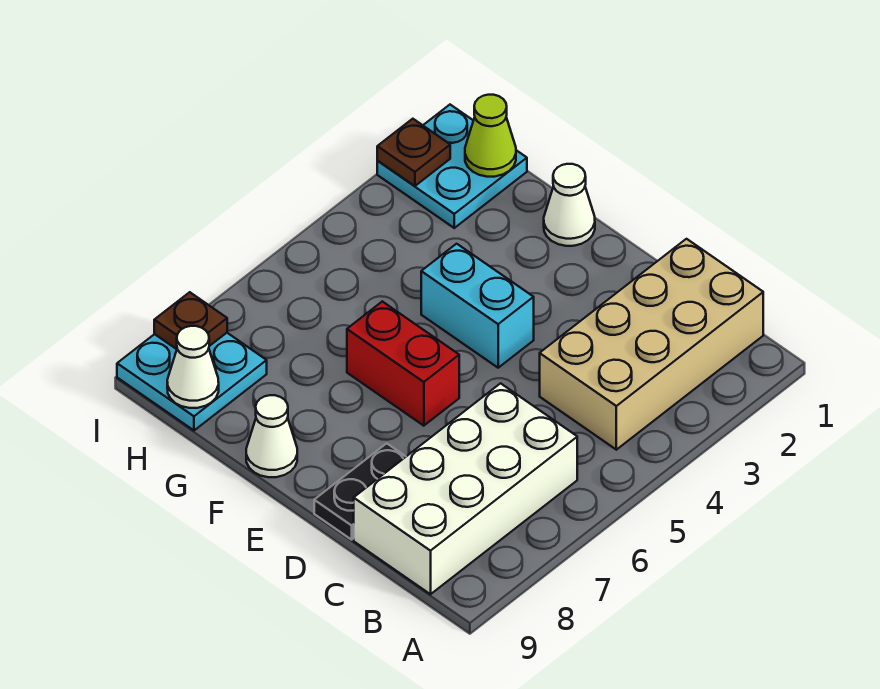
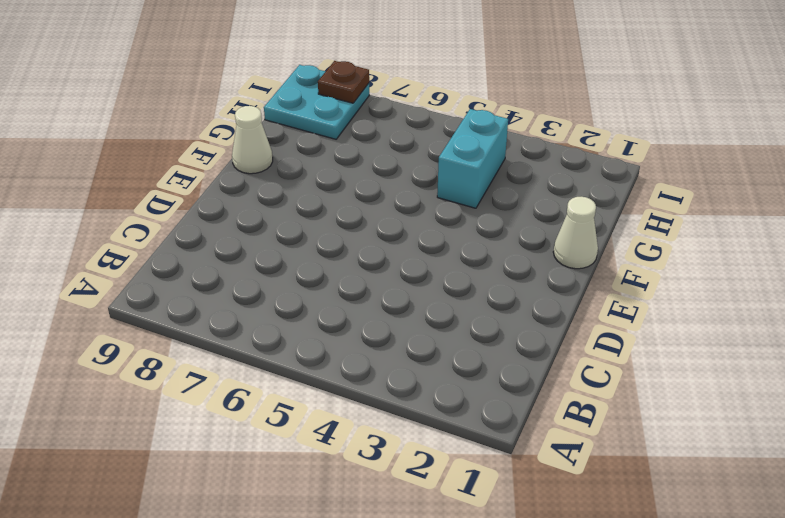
cyan brick G4:H4 level 1 -> cyan brick E4:F4 level 1
none -> tan brick B1:C4 level 1
none -> white brick B6:C9 level 1
none -> black plate D8:D9 level 1

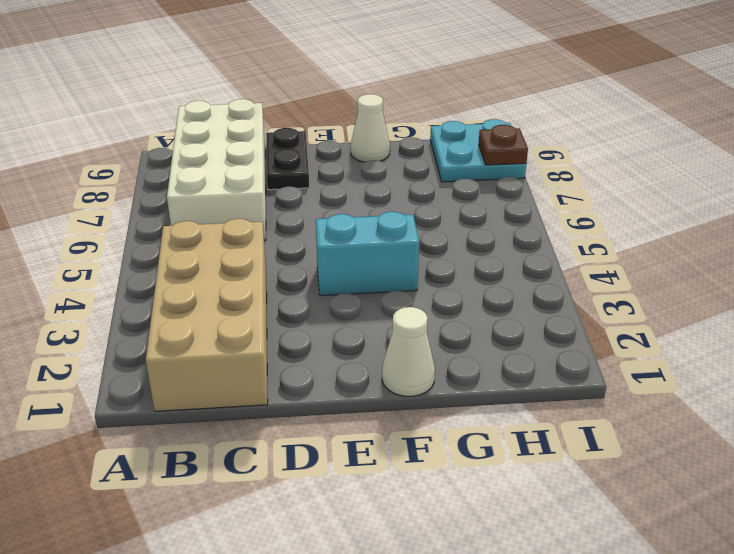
none -> red brick E6:F6 level 1
none -> cyan plate H1:I2 level 1
none -> lime cone H1 level 2

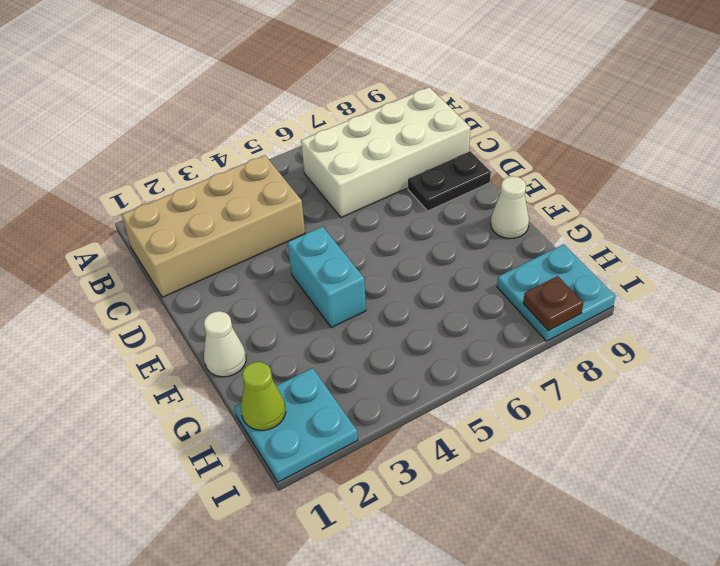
none -> red brick E6:F6 level 1
none -> white cone H9 level 2
none -> brown plate I2 level 2

